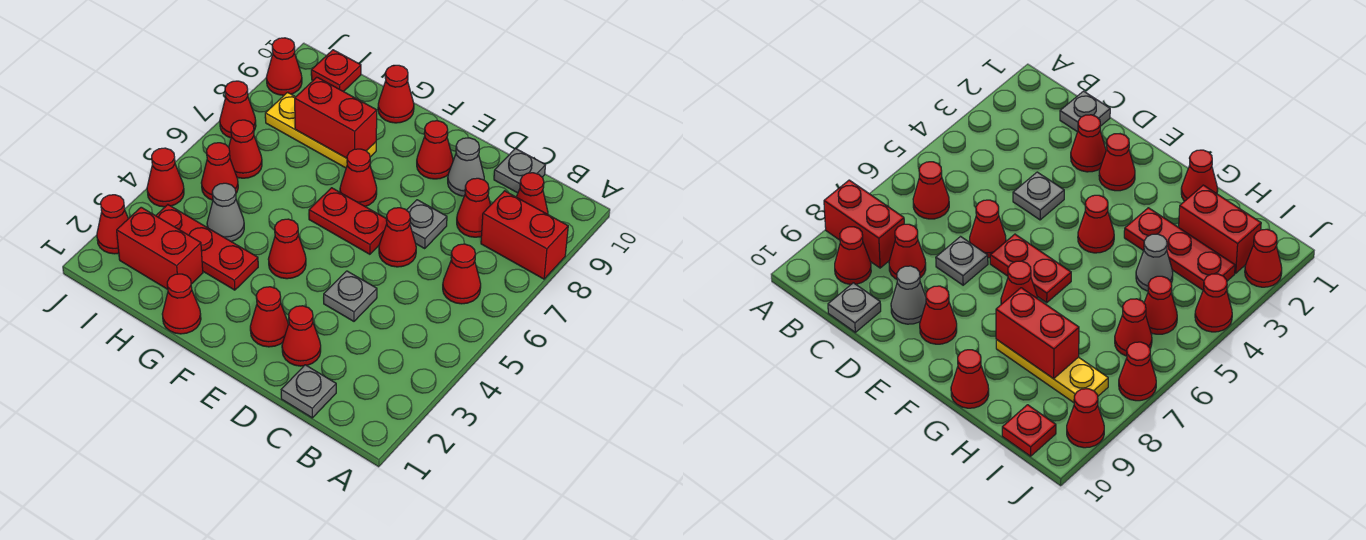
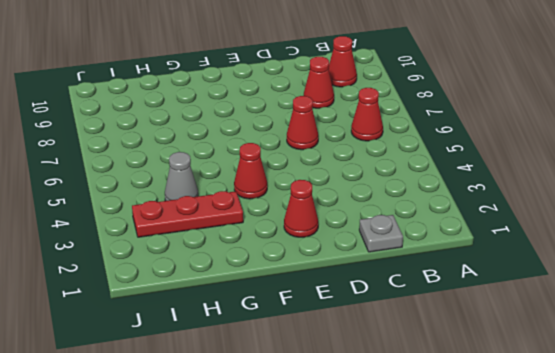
none -> red brick A8:B8 level 1
none -> grey plate C10 level 1
none -> red cone D2 level 1
none -> grey plate D4 level 1

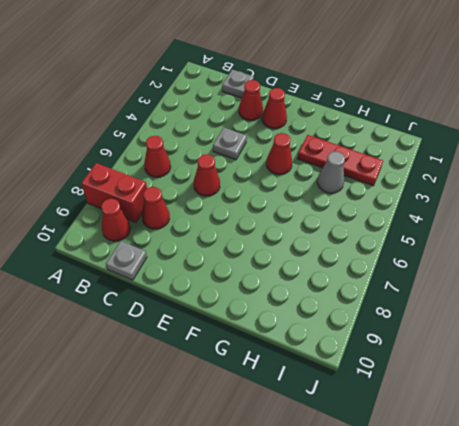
none -> grey plate D7 level 1
none -> grey cone D9 level 1
none -> red plate E6:F6 level 1
none -> red cone E9 level 1

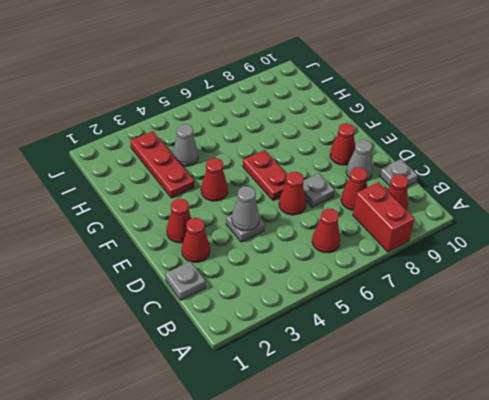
grey cone D4 level 2 -> none
none -> red cone F7 level 1
none -> red cone G1 level 1
none -> yellow plate G8:I8 level 1
none -> red cone G10 level 1

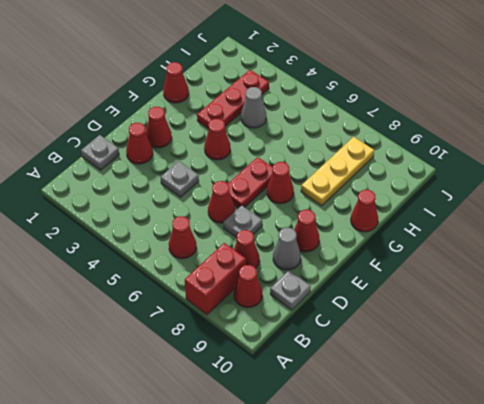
none -> red brick H2:I2 level 1
none -> red cone I5 level 1
none -> red cone I6 level 1
none -> red plate I10 level 1

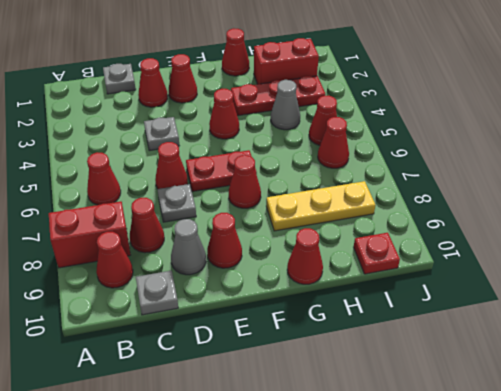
none -> red cone J2 level 1
none -> red cone J4 level 1
none -> red cone J7 level 1
none -> red cone J9 level 1

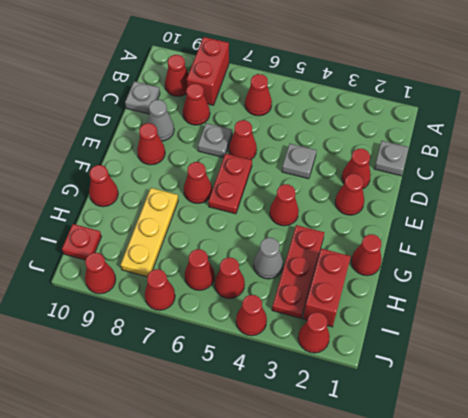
none -> red brick G8:H8 level 2

